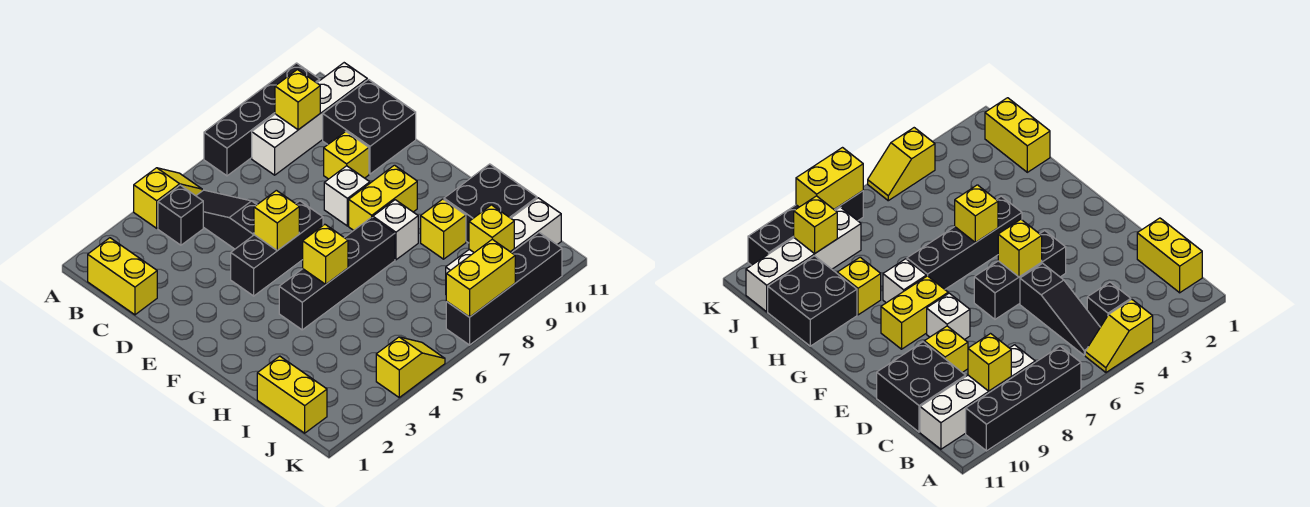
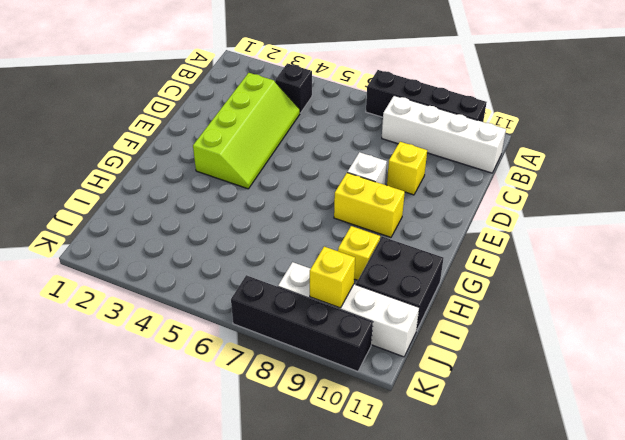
lime slope C3:F4 level 1 top 3 -> black brick E4:E6 level 1
none -> yellow slope A4:A5 level 1 top 4
none -> yellow brick B1:C1 level 1
none -> black slope B5:D5 level 1 top D

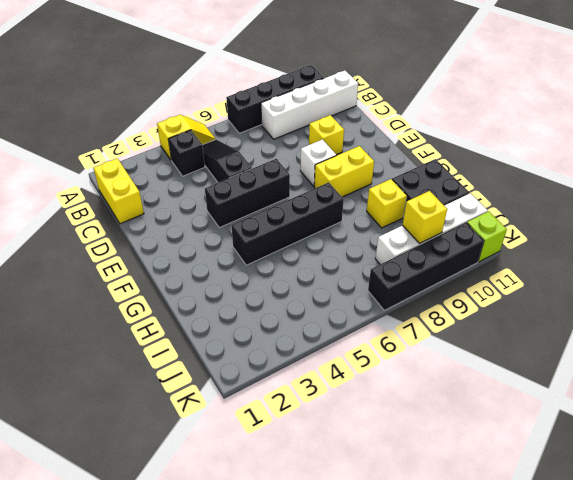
lime brick K11 level 1 -> none
none -> black brick C10:D11 level 1
none -> white brick G8 level 1
none -> yellow brick I1:J1 level 1

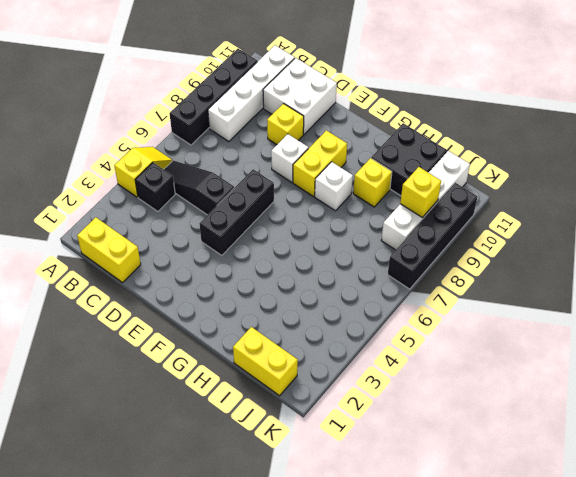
white brick C10:D11 level 1 -> black brick C10:D11 level 1
none -> black brick G4:G7 level 1
none -> yellow slope K4:K5 level 1 top 4
none -> yellow brick B9 level 2

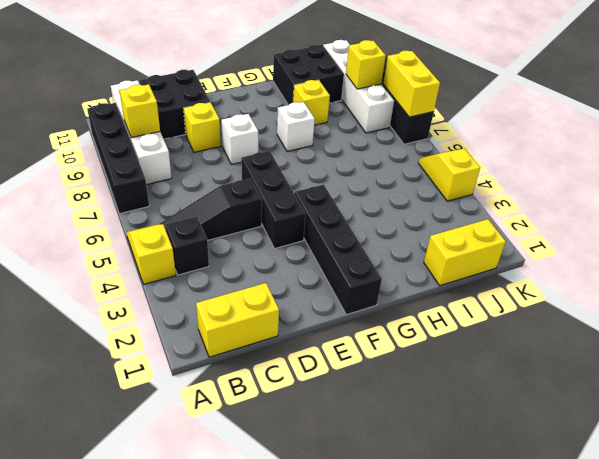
black brick F1:F4 level 1 -> black brick G4:G7 level 1
none -> yellow brick F8:F9 level 1
none -> yellow brick E5 level 2
none -> yellow brick G5 level 2

